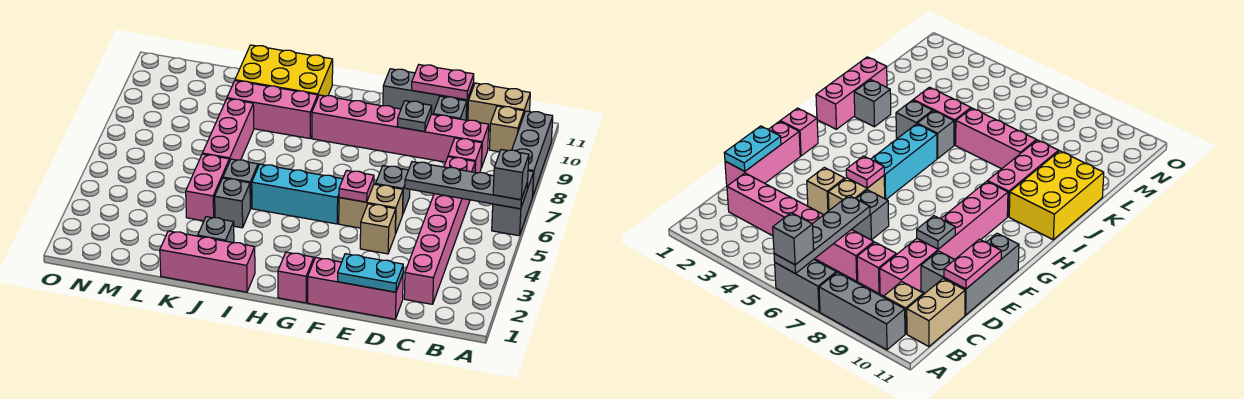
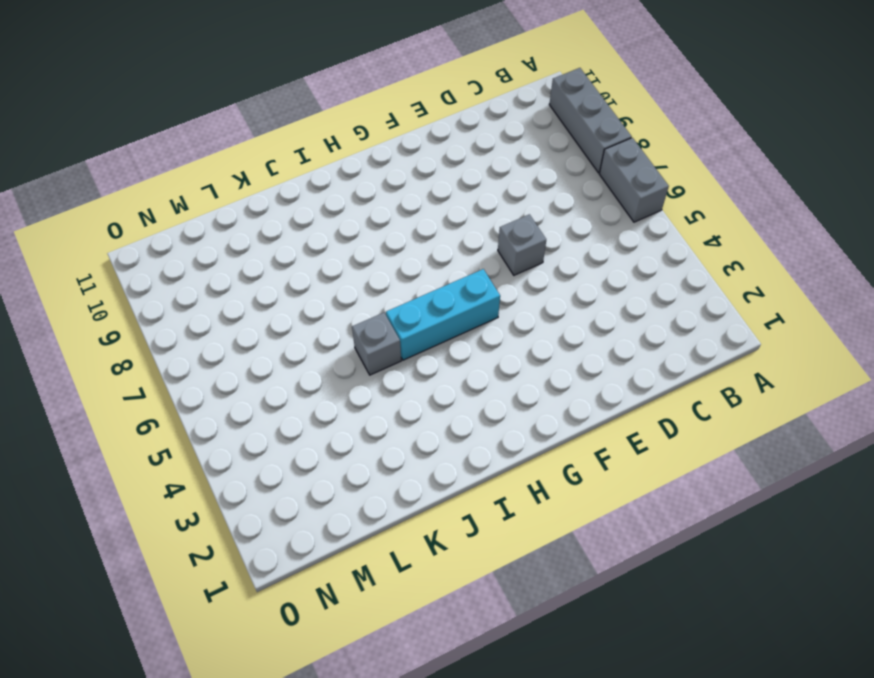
none -> tan brick B10 level 1
none -> tan brick B11:C11 level 1
none -> pink brick C2:C7 level 1

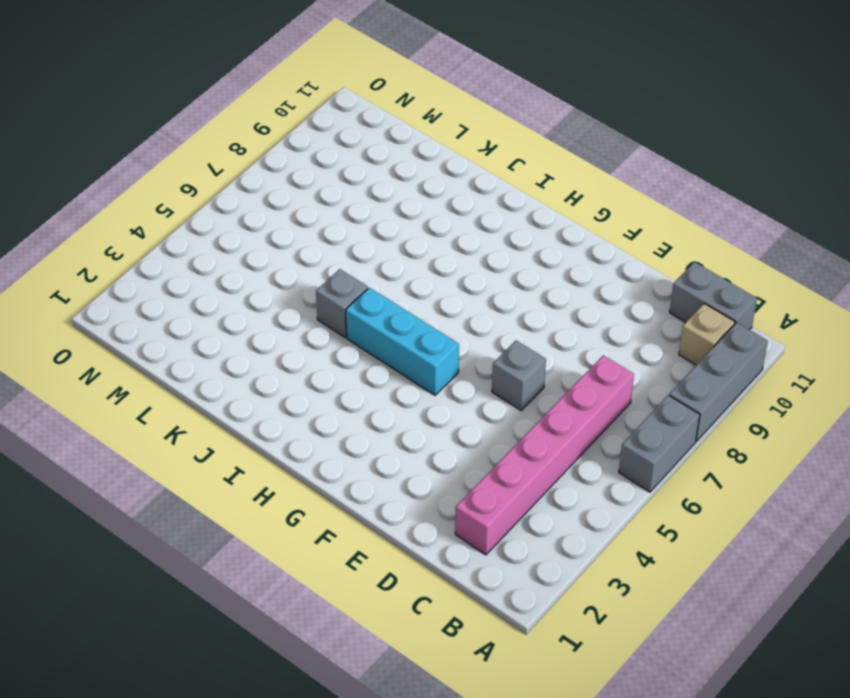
grey brick B11:C11 level 1 -> tan brick B11:C11 level 1
none -> pink brick C8 level 1
none -> pink brick C9:H9 level 1
none -> pink brick D1:F1 level 1

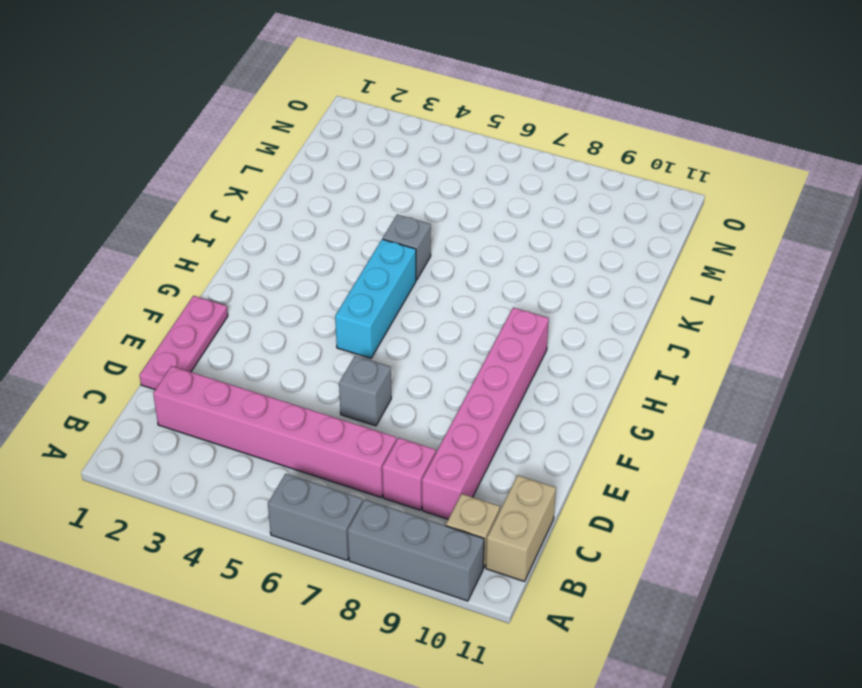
pink plate D1:F1 level 1 -> pink brick D1:F1 level 1
none -> grey brick D10 level 1
none -> grey brick D11:F11 level 1
none -> tan brick E4 level 1

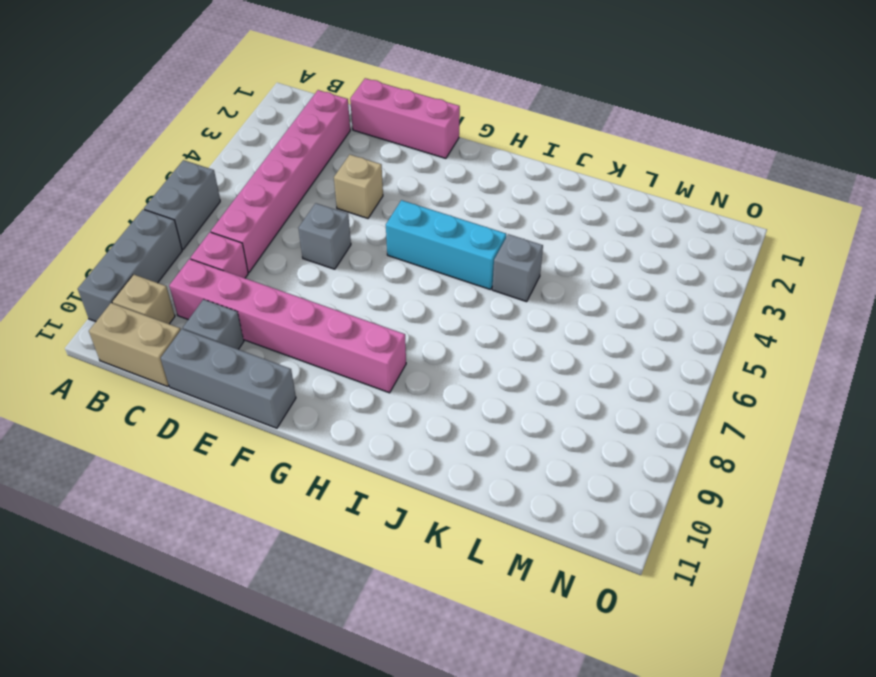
none -> tan brick E5:F5 level 1
none -> pink brick G1 level 1
none -> pink brick I1:K1 level 1

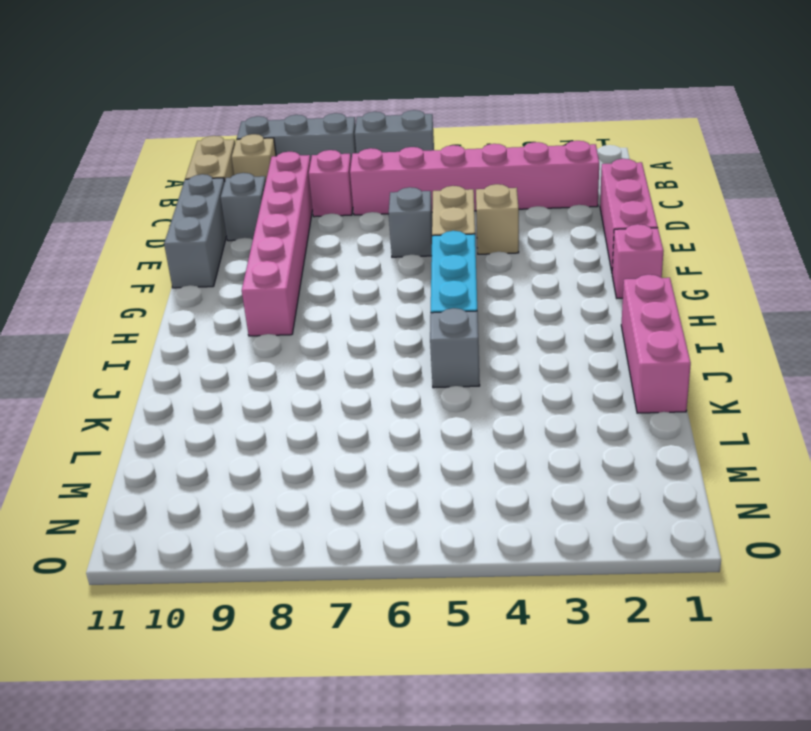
none -> pink brick I9:K9 level 1
none -> yellow brick I10:K11 level 1
none -> grey brick J2 level 1

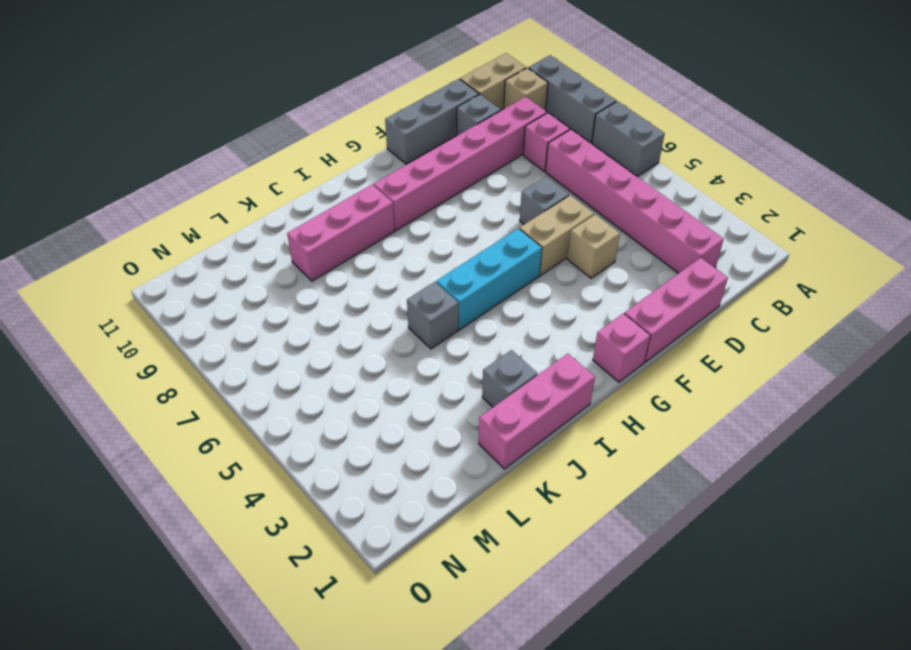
none -> yellow brick I10:K11 level 1
none -> grey brick J4 level 1
none -> pink brick K4:K5 level 1

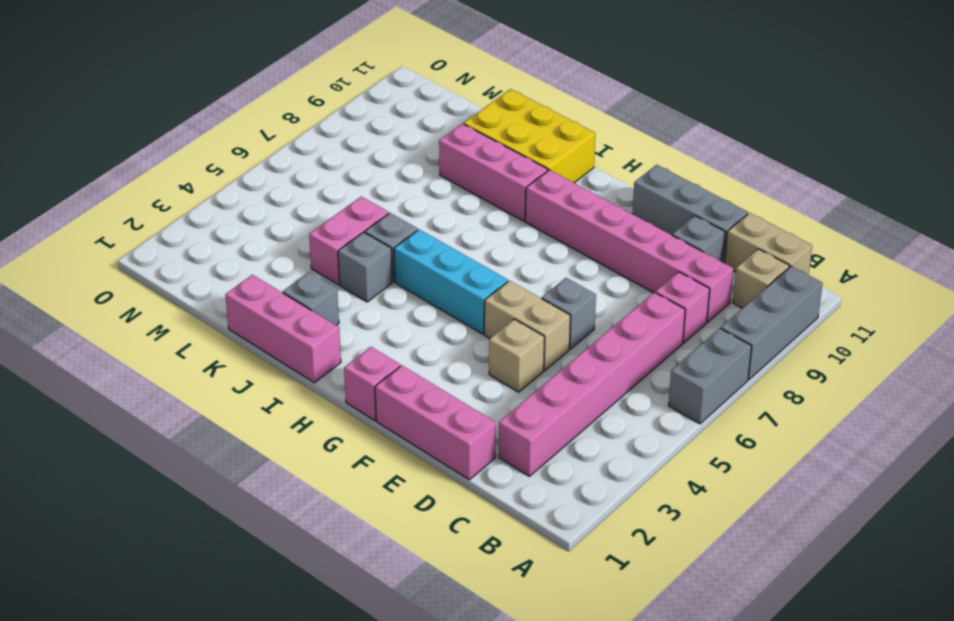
none -> pink brick K6:K8 level 1
none -> grey plate A6:D6 level 2
none -> cyan plate D1:E1 level 2

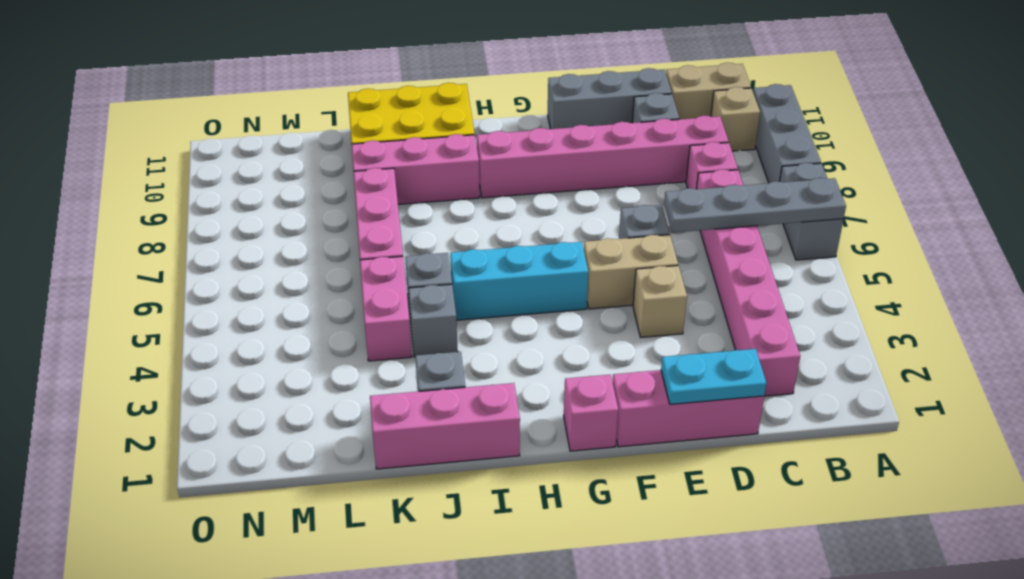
none -> pink plate D11:E11 level 2
none -> grey plate E9 level 2
none -> pink plate F5 level 2

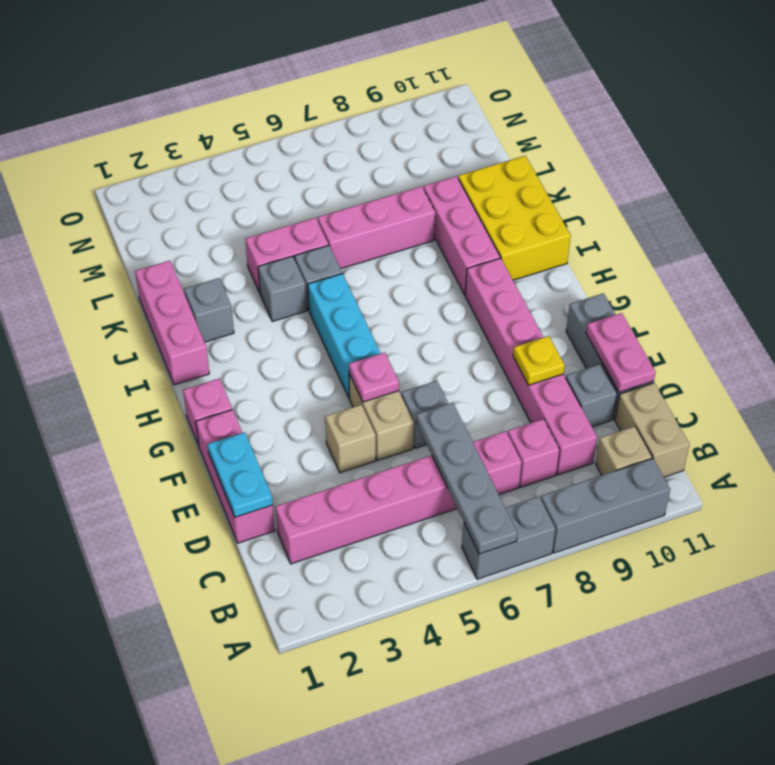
yellow plate E9 level 2 -> grey plate E9 level 2
none -> grey brick A6 level 3

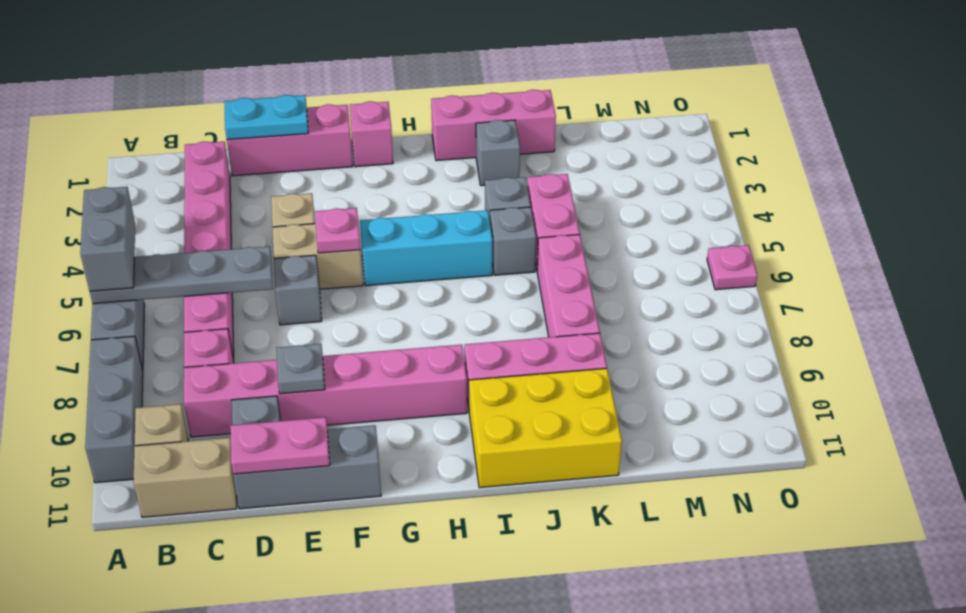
grey brick A5:A6 level 3 -> grey brick A6 level 3
pink plate O6 level 1 -> none

